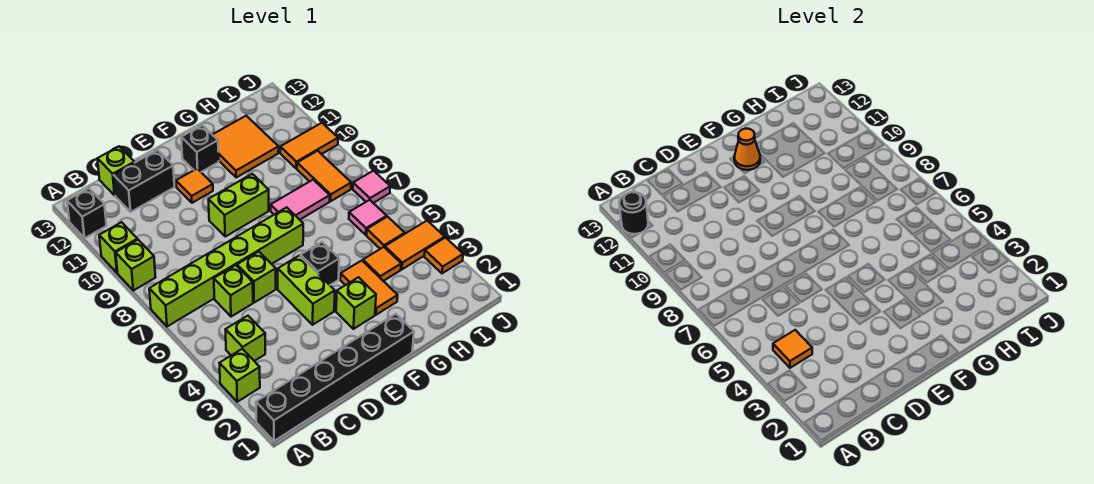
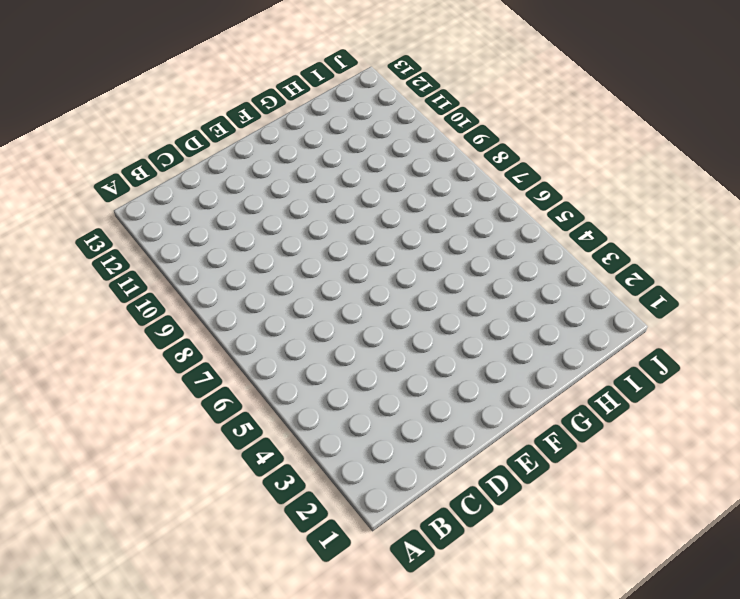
none -> black brick A1:F1 level 1
none -> lime brick A3 level 1
none -> lime brick A7:F7 level 1
none -> lime brick A9 level 1

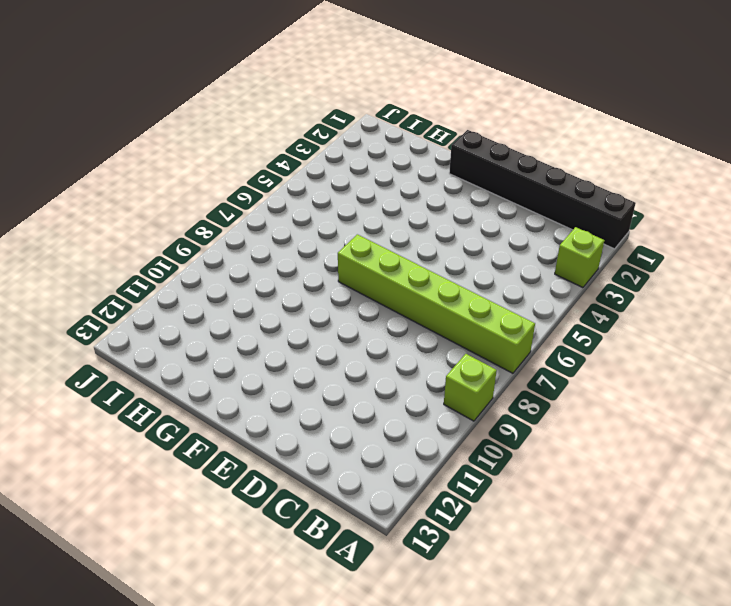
none -> lime brick A10 level 1
none -> black brick A12 level 1
none -> lime brick B4 level 1
none -> lime brick C6 level 1

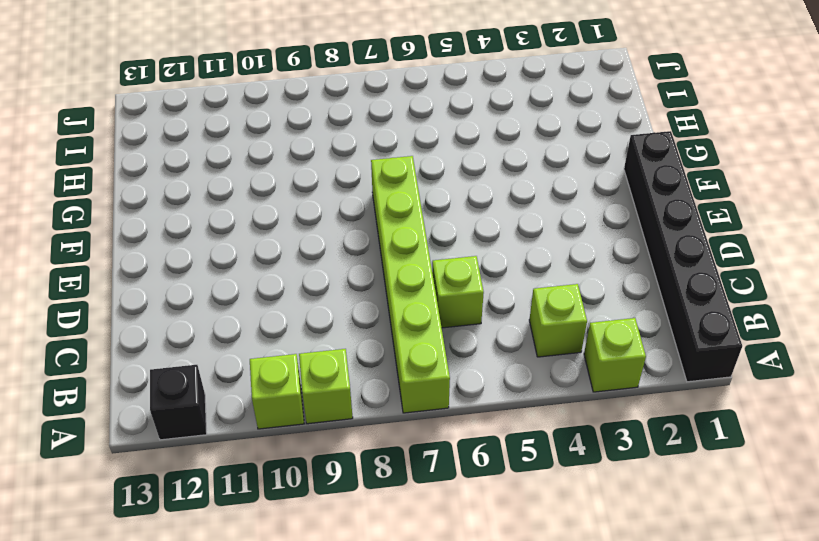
none -> black brick C12:D12 level 1
none -> lime brick C13 level 1
none -> lime brick D6 level 1
none -> lime brick E4:E5 level 1

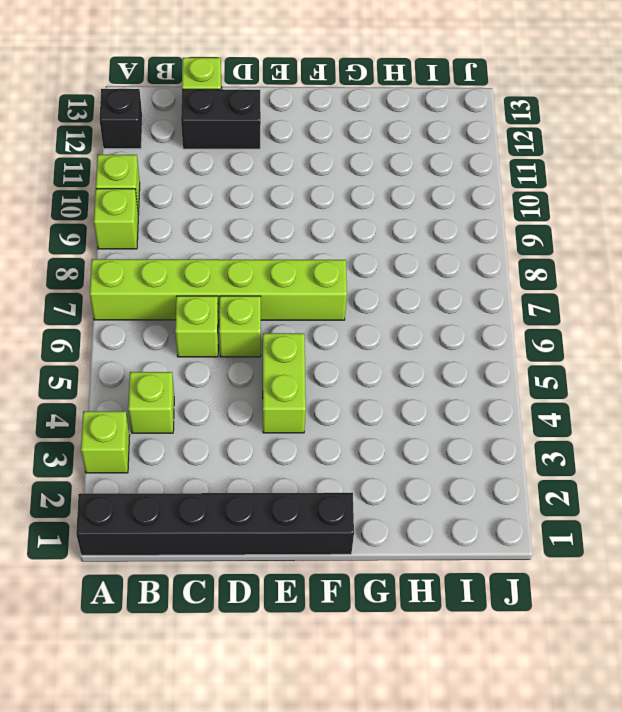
none -> lime brick E9:F9 level 1
none -> orange tile E11 level 1
none -> lime brick F3 level 1
none -> black brick F5 level 1

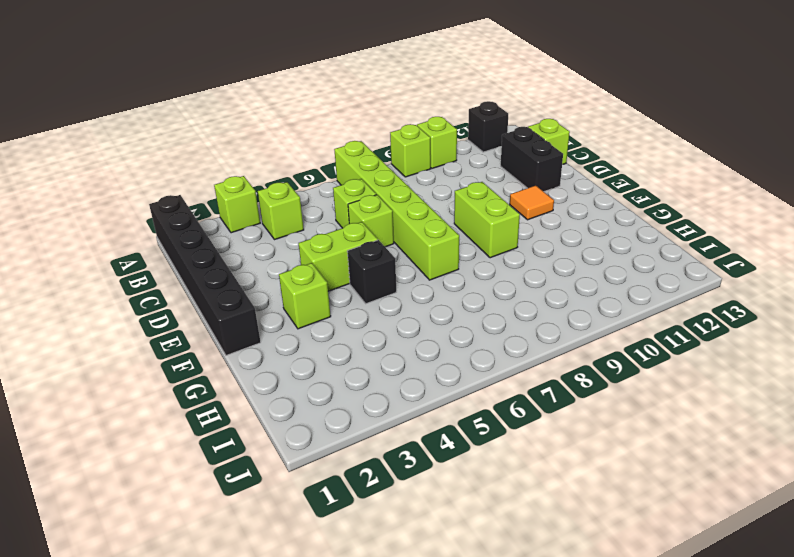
none -> black brick F12 level 1
none -> orange tile G3:G4 level 1
none -> pink tile G8:H8 level 1
none -> orange tile G11:H12 level 1

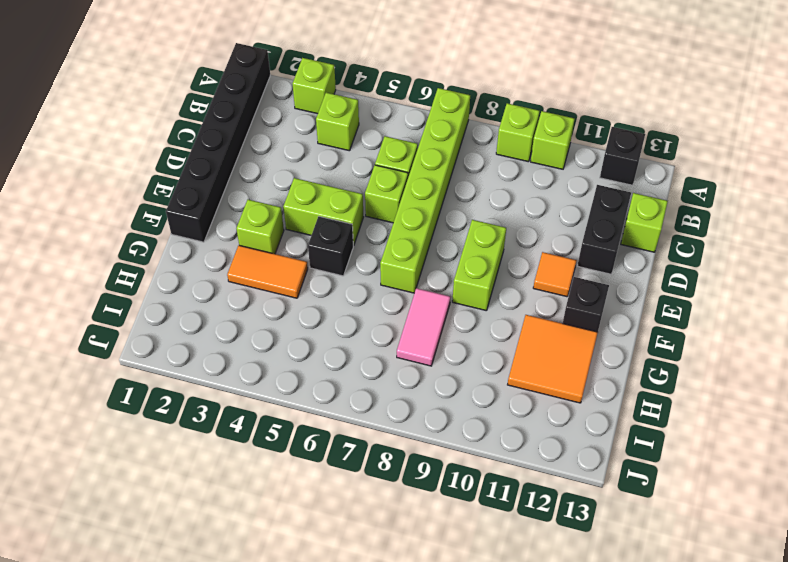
none -> orange tile H4 level 1
none -> orange tile I4:J4 level 1
none -> orange tile I5 level 1
none -> pink tile I6 level 1

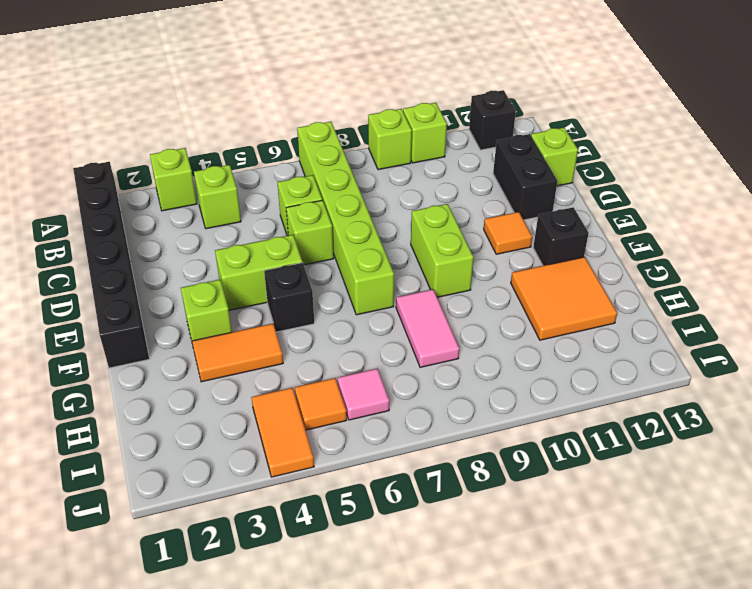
none -> orange tile H4 level 1
none -> orange tile I8:I9 level 1
none -> orange tile I10:J10 level 1
none -> orange tile J3 level 1

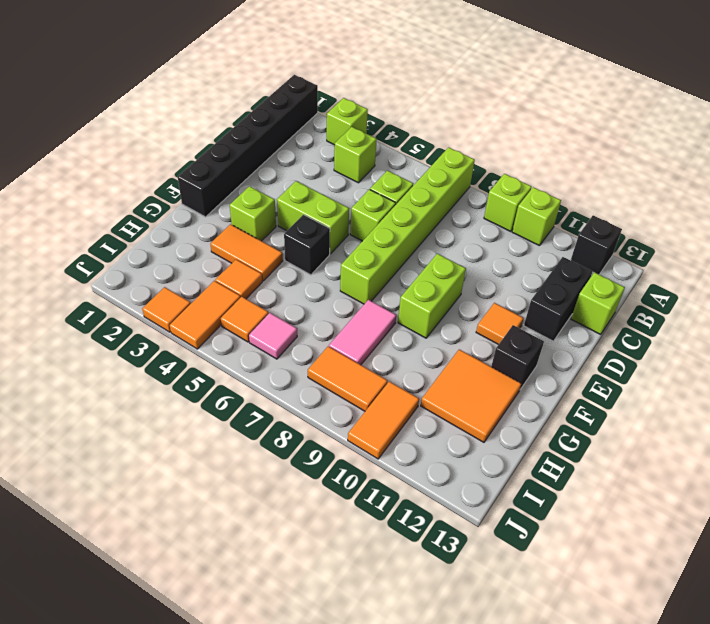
none -> pink tile J7 level 1
none -> black round brick A12 level 2
none -> orange tile B4 level 2
none -> orange cone F12 level 2

